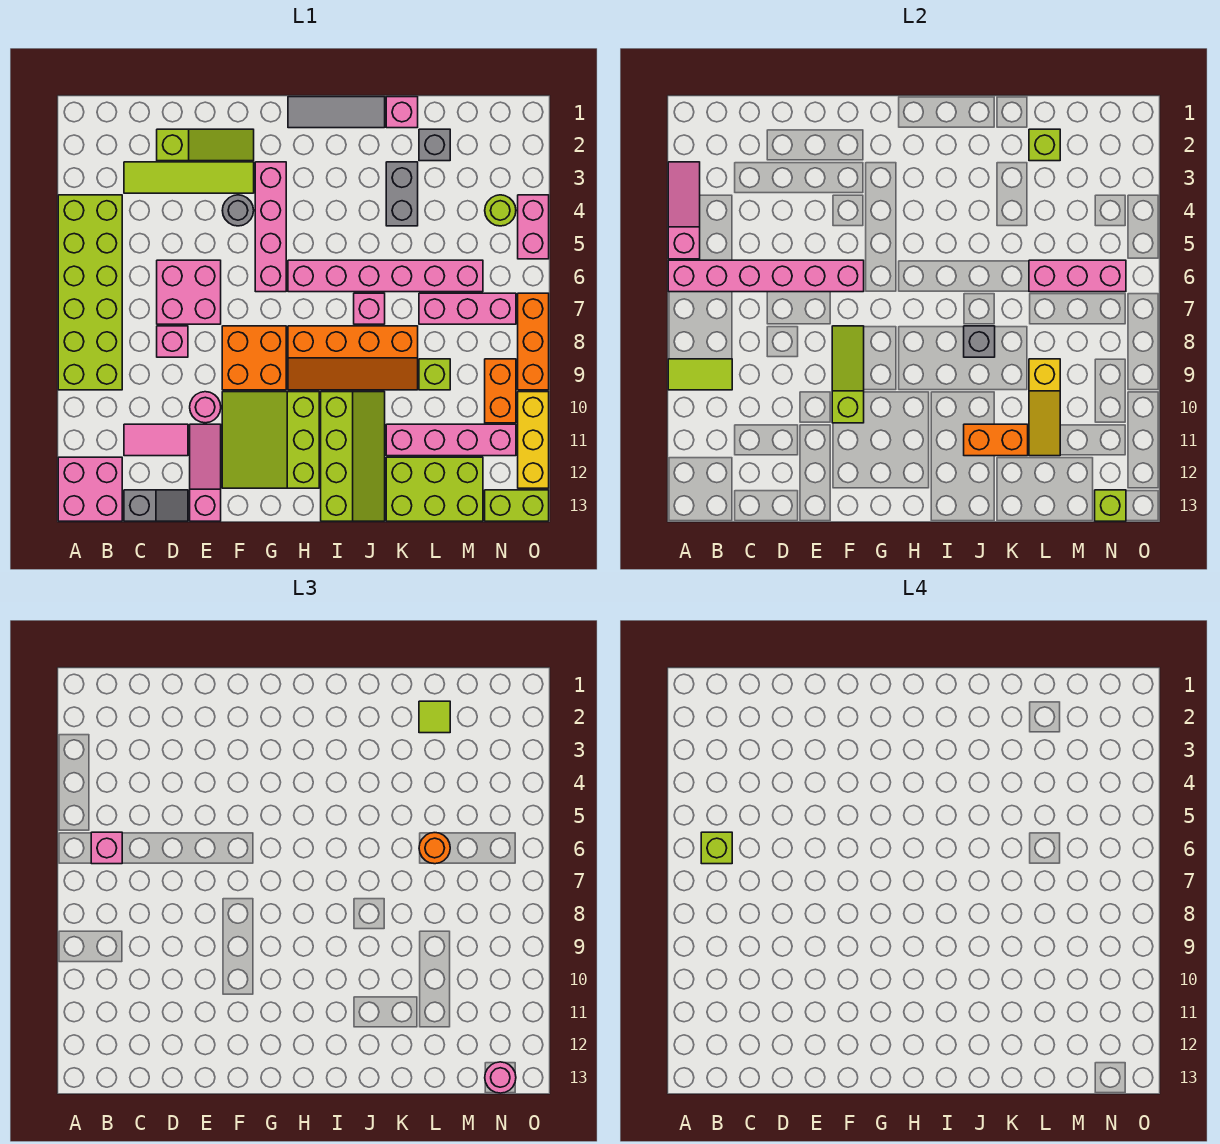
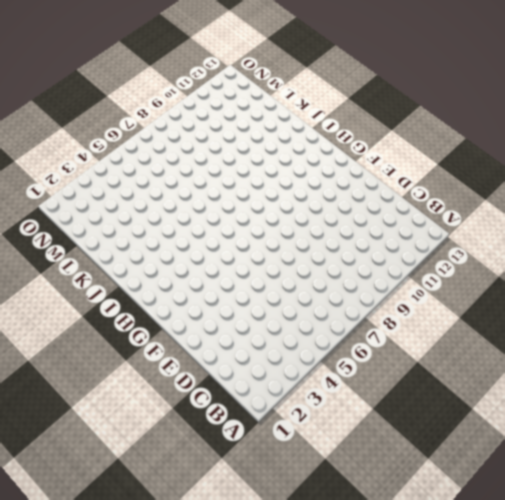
none -> lime brick A4:B9 level 1
none -> pink brick A12:B13 level 1
none -> lime tile C3:F3 level 1
none -> pink tile C11:D11 level 1

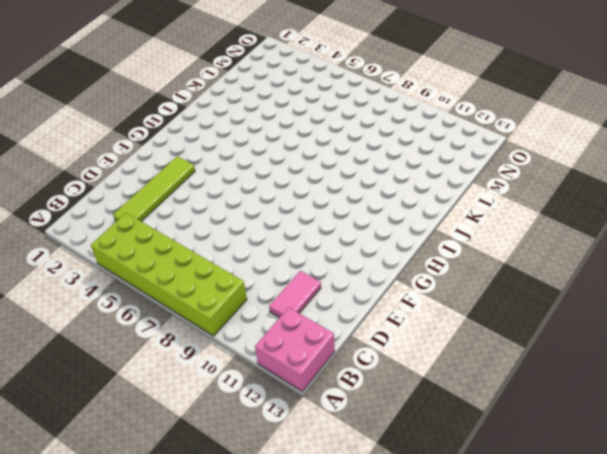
none -> grey slope C13:D13 level 1 top C
none -> lime slope D2:F2 level 1 top D
none -> pink brick D6:E7 level 1
none -> pink brick D8 level 1

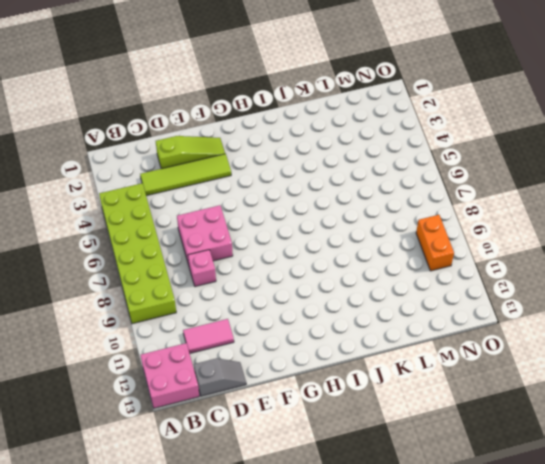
none -> pink round brick E10 level 1
none -> pink slope E11:E13 level 1 top 13
none -> grey round brick F4 level 1
none -> orange brick F8:G9 level 1

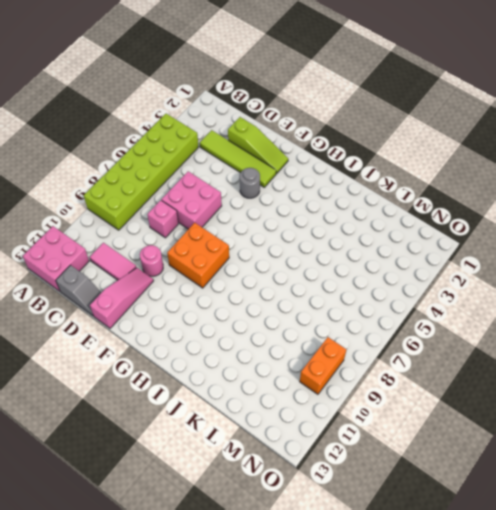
none -> lime slope F10:H12 level 1 top H
none -> pink brick G3:G6 level 1
none -> grey tile H1:J1 level 1
none -> pink brick H6:M6 level 1

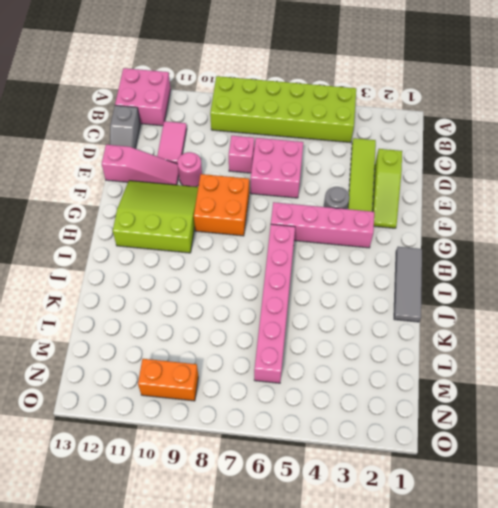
none -> orange slope H8:K9 level 1 top 8
none -> lime slope I10:J13 level 1 top I
none -> pink brick J7 level 1
none -> pink brick K1 level 1

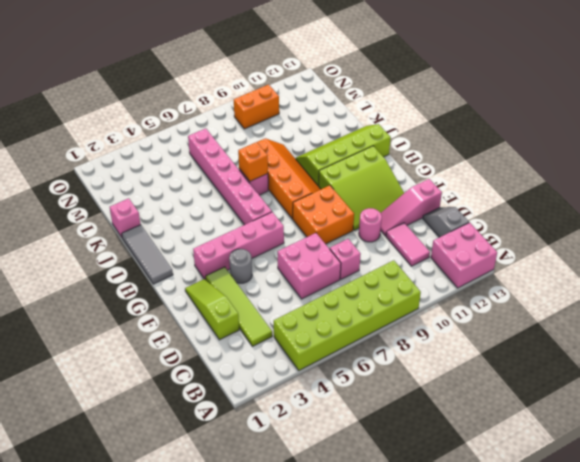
orange brick J7 level 2 -> none
none -> grey brick K3:K4 level 1
none -> pink brick K11:N11 level 1
none -> lime brick K12:M13 level 1
none -> grey brick L2 level 1

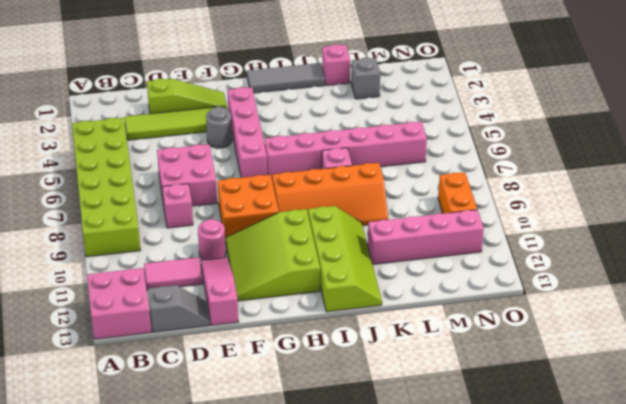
none -> grey brick K3:K4 level 1
none -> lime brick K12:M13 level 1
none -> pink brick L7:N7 level 1
none -> lime brick L9 level 1

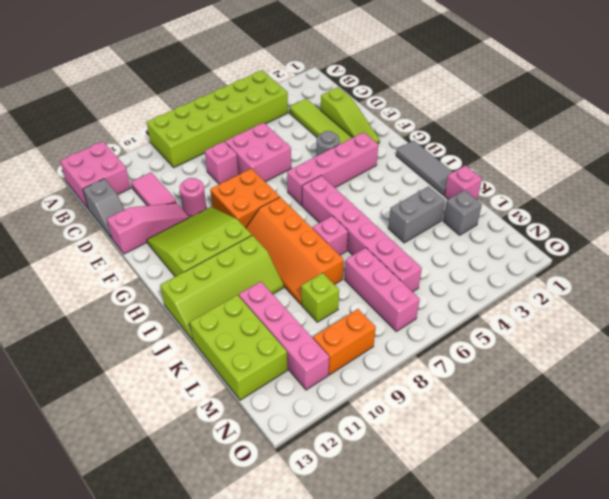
none -> lime round brick N4 level 1
none -> lime brick N13:O13 level 1
none -> pink brick O4:O5 level 1
none -> orange brick O7:O9 level 1

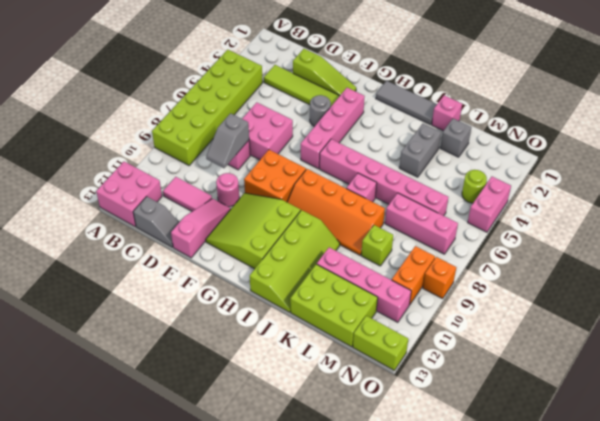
grey slope D8:D9 level 2 top 8 -> none
orange brick O9 level 1 -> orange brick O7:O9 level 1
none -> yellow brick O10:O12 level 1
none -> pink slope A3:A5 level 2 top 5
none -> pink brick A6:F6 level 2
none -> lime tile A9:B9 level 2

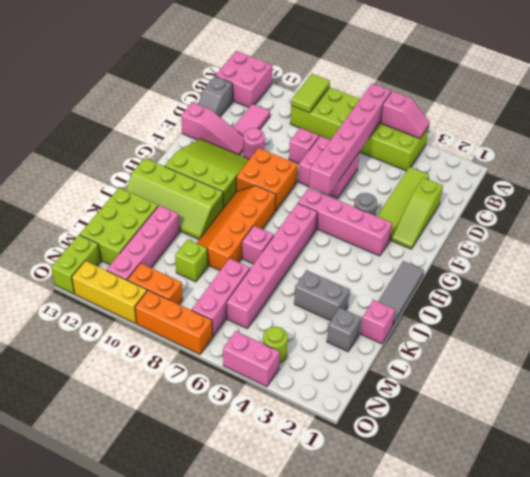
pink slope A4:A5 level 2 top 5 -> pink slope A3:A5 level 2 top 5
none -> lime slope F8:F10 level 2 top 10
none -> grey brick J8 level 2
none -> orange brick J11:K11 level 2
none -> lime brick L2 level 2

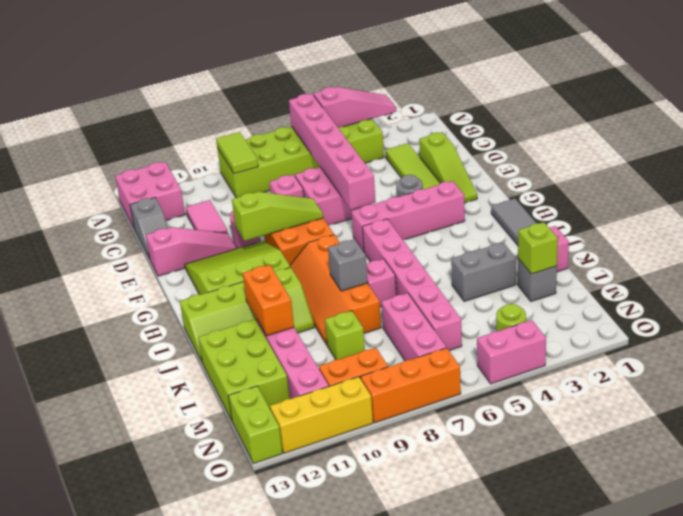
none -> pink brick L6:N6 level 2
none -> yellow slope L9:L11 level 2 top 9
none -> lime brick N13 level 2
none -> pink brick B6 level 3

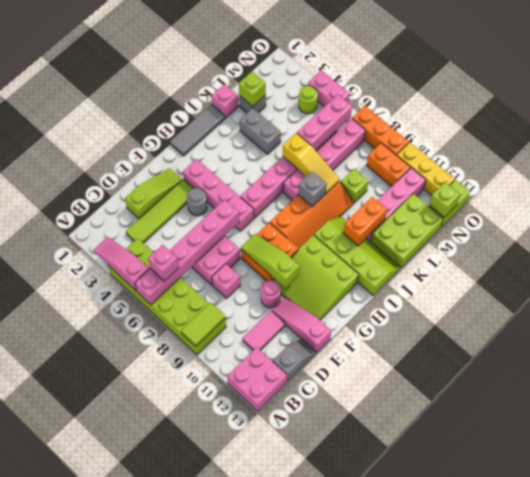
yellow slope K6:K8 level 2 top 6 -> yellow slope L9:L11 level 2 top 9
none -> lime tile L2 level 3
none -> orange round brick L6 level 3
none -> pink round brick N13 level 3
none -> lime brick B6 level 4

